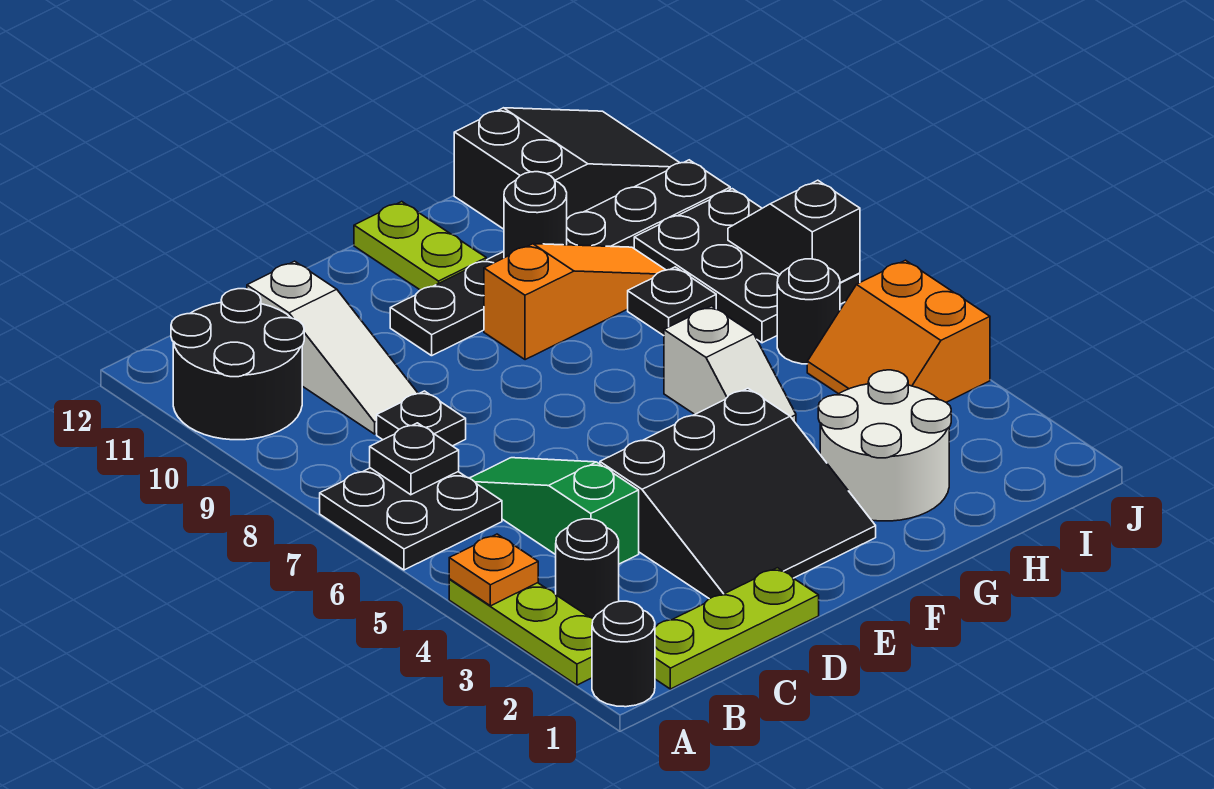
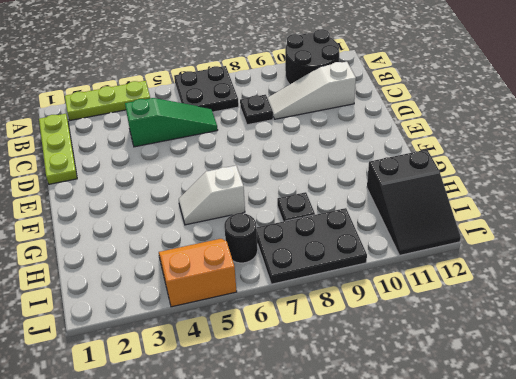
none -> black round brick A1 level 1
none -> black round brick B3 level 1
none -> black slope D2:F4 level 1 top 4

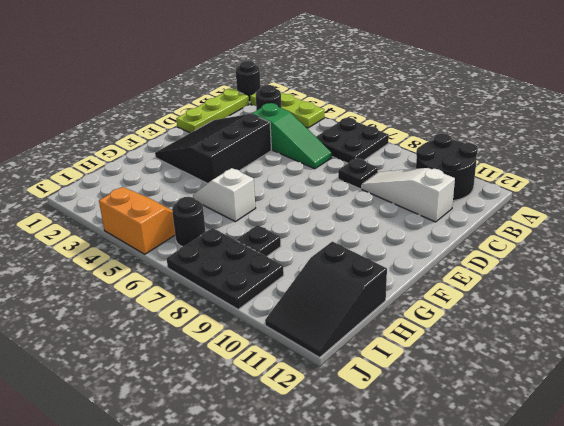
none -> black plate E10:J10 level 1
none -> orange slope F9:H9 level 1 top F
none -> lime plate F11:F12 level 1

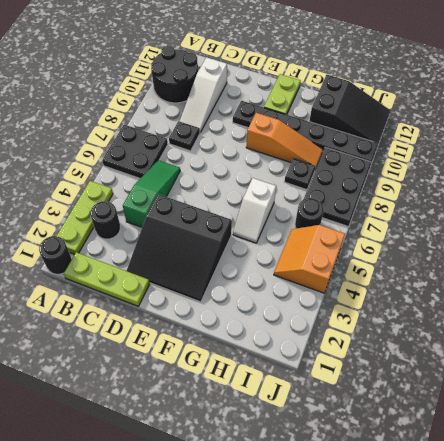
none -> white round brick G2:H3 level 1
none -> orange plate A4 level 2
none -> black plate B7 level 2

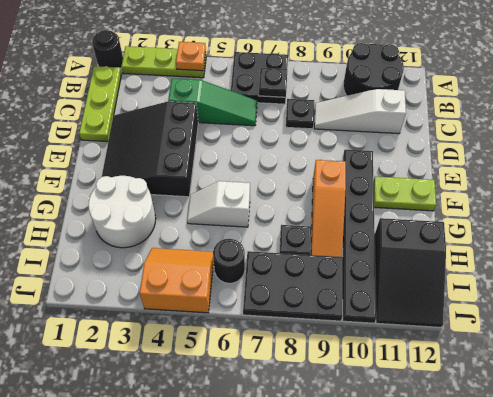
none -> black round brick B3 level 1
none -> black round brick G10 level 2
none -> black slope J7:J8 level 2 top 7

